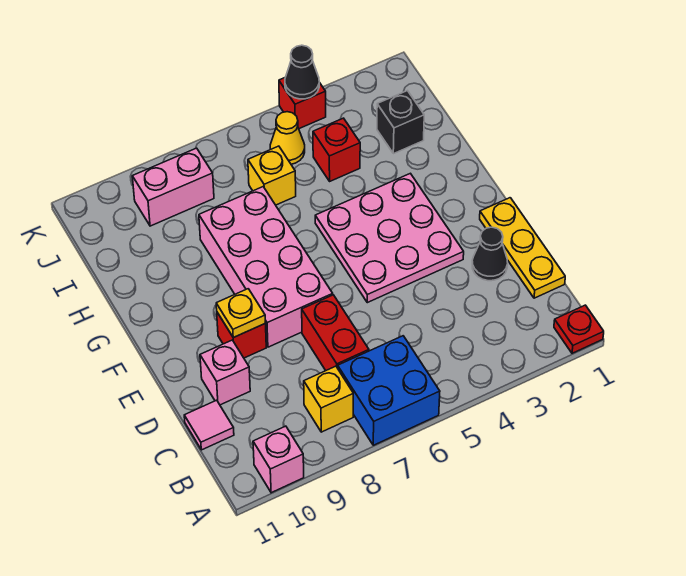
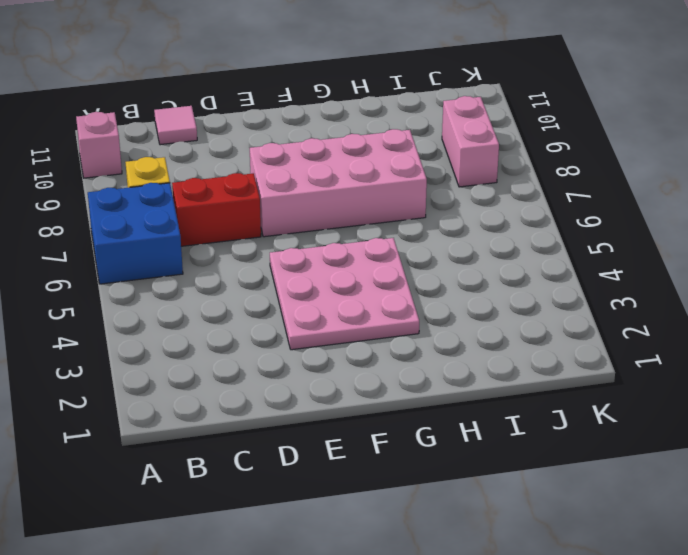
none -> red plate A1 level 1
none -> yellow plate C1:E1 level 1
none -> black cone D2 level 1

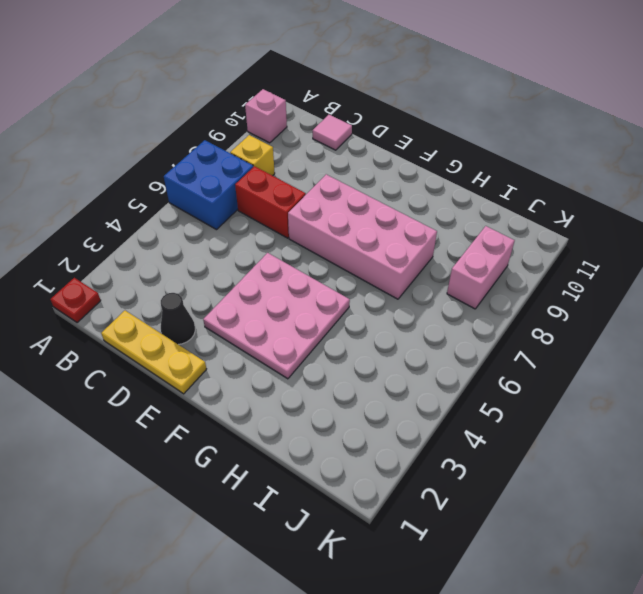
none -> pink brick D10 level 1
none -> red brick E9 level 1
none -> black brick I2 level 1

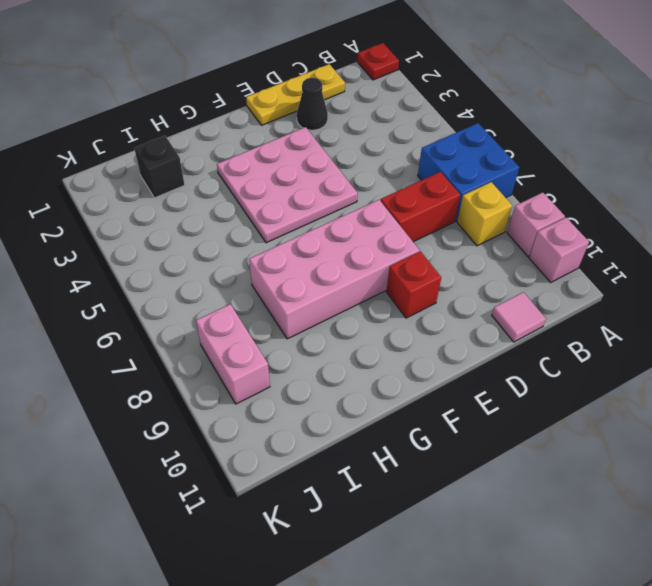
pink brick A9 level 1 -> pink brick D10 level 1
none -> red brick I4 level 1
none -> yellow brick I6 level 1
none -> yellow cone J5 level 1

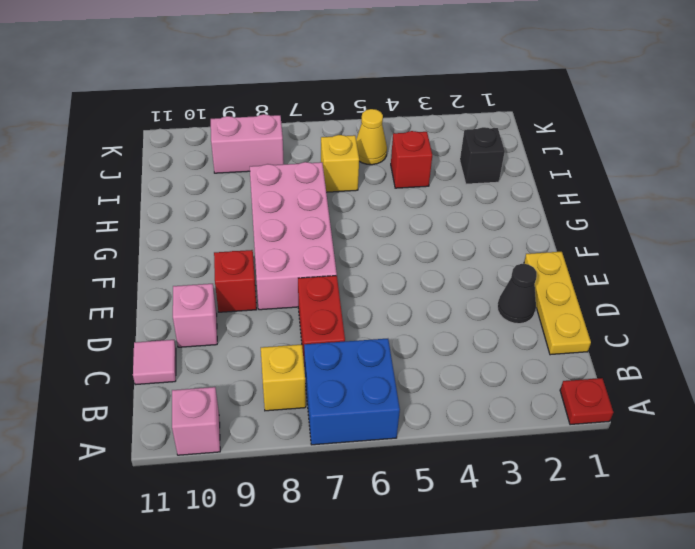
none -> pink plate E3:G5 level 1
none -> red brick K4 level 1
none -> yellow plate E9 level 2

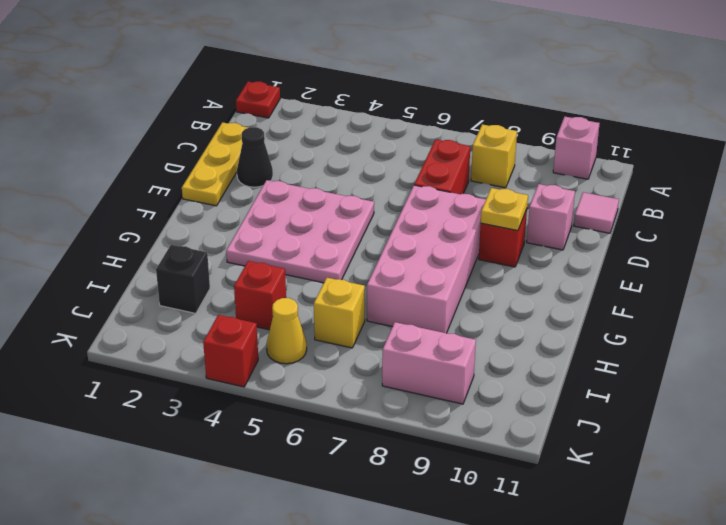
none -> blue brick A6:B7 level 1
none -> black cone K4 level 2

